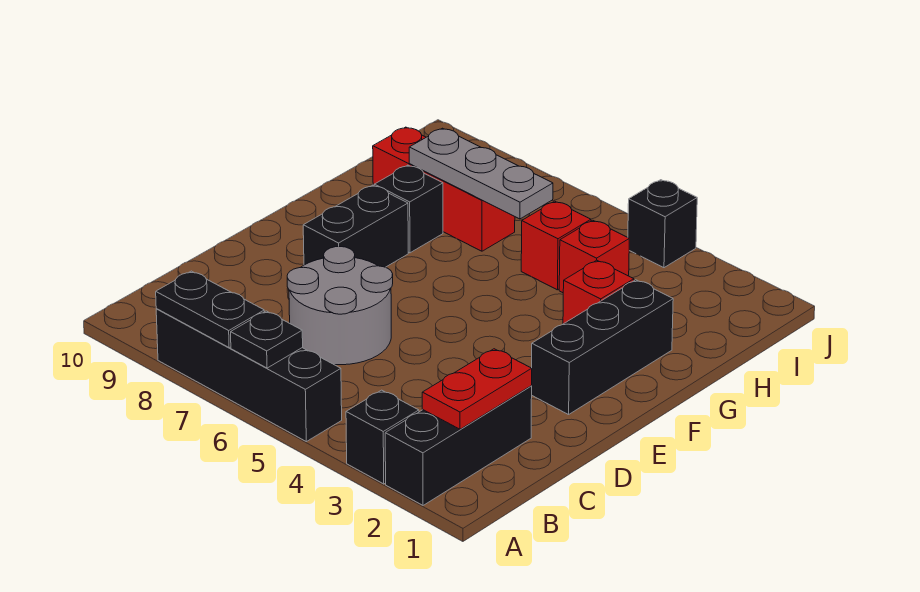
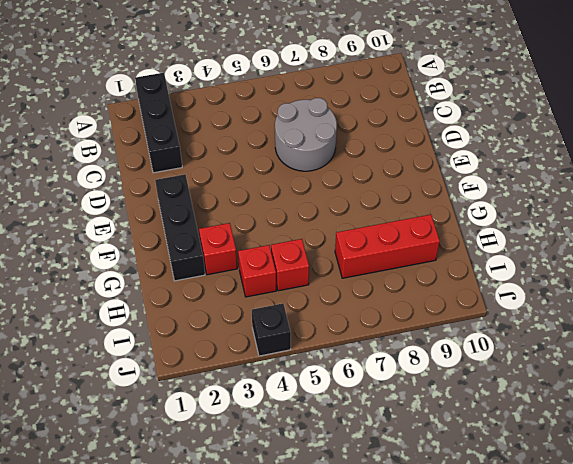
none -> black brick A3 level 1
none -> black brick A5:A8 level 1
none -> black brick E8:F8 level 1

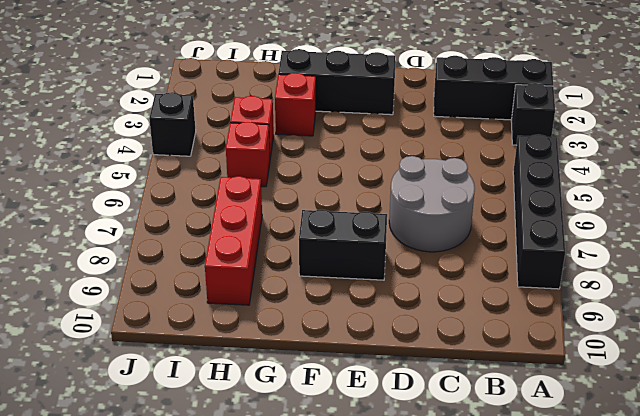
none -> black brick G8 level 1
none -> black plate A6 level 2
none -> black plate A7:A8 level 2

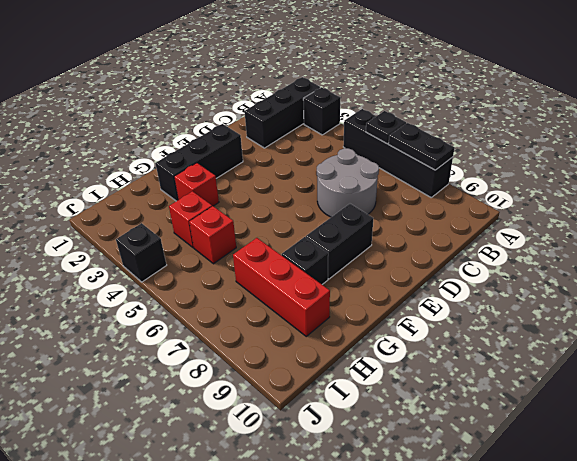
none -> red plate B2:C2 level 2
none -> grey plate H6:H8 level 2

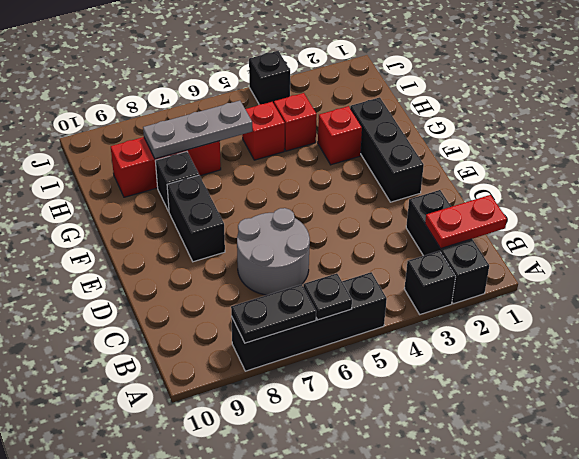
red plate B1:B2 level 2 -> red plate B2:C2 level 2

